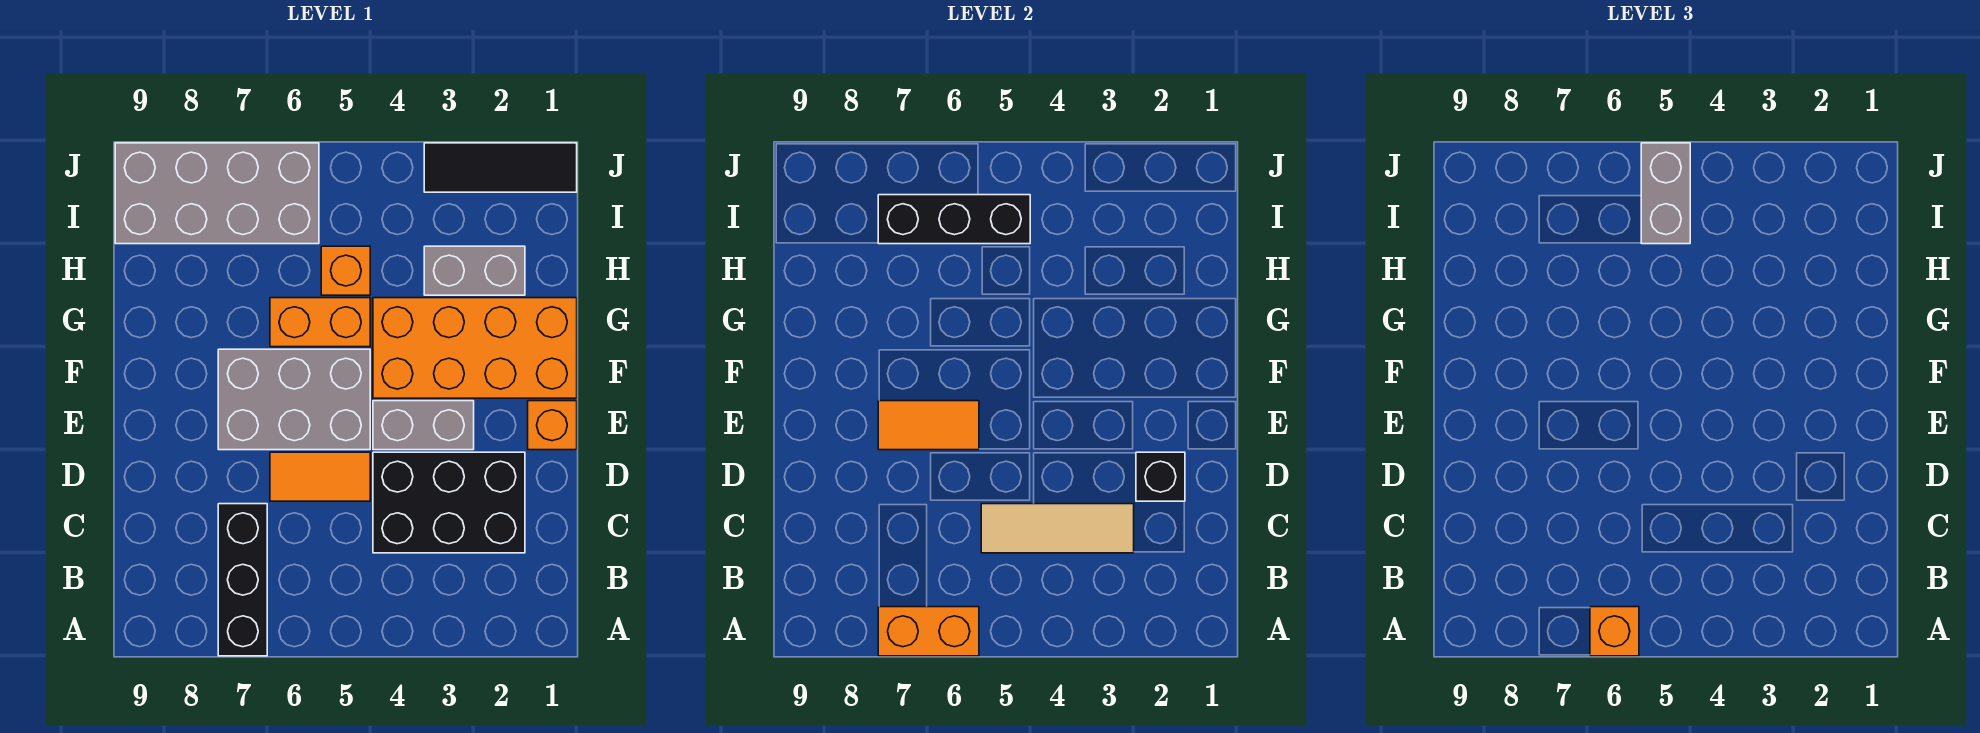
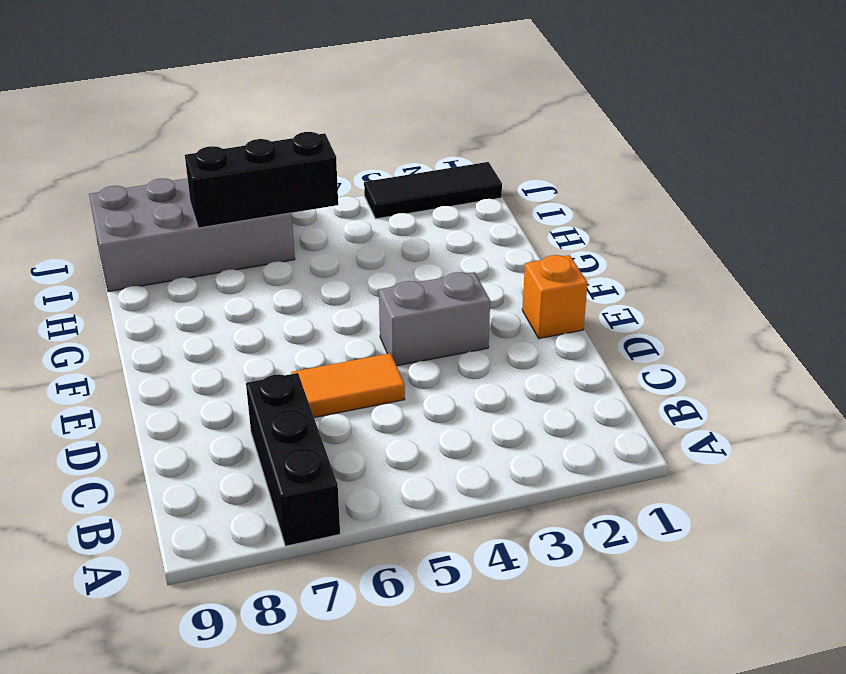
none -> black brick C2:D4 level 1
none -> grey brick E5:F7 level 1
none -> orange brick F1:G4 level 1

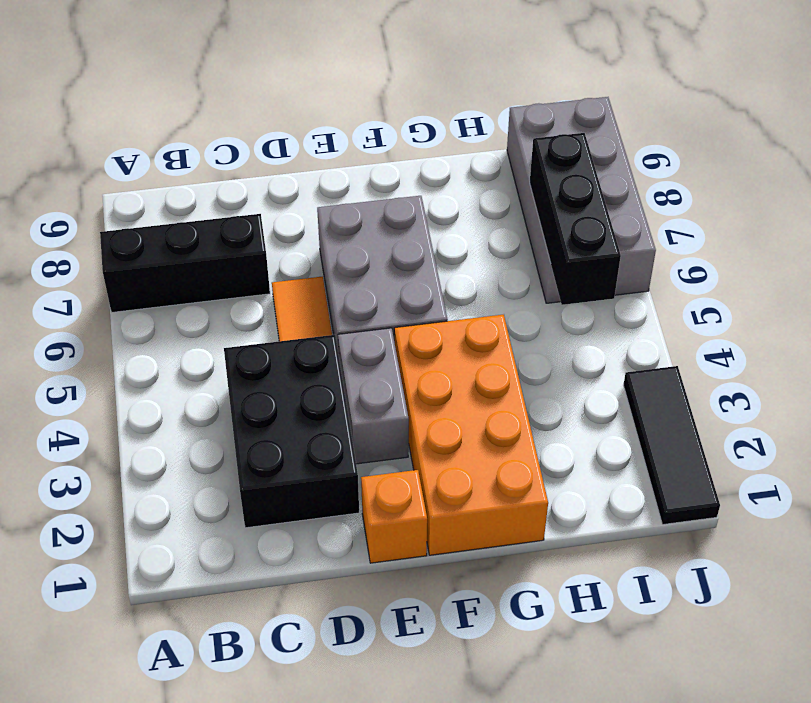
none -> orange brick G5:G6 level 1
none -> grey brick H2:H3 level 1
none -> orange brick H5 level 1

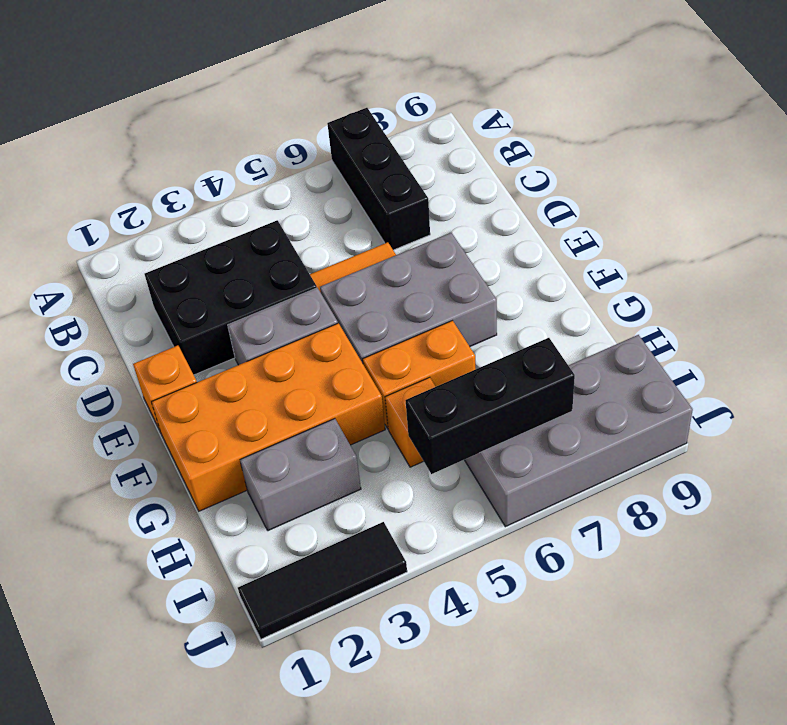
none -> orange brick A6:A7 level 2
none -> tan tile C3:C5 level 2
none -> black brick D2 level 2

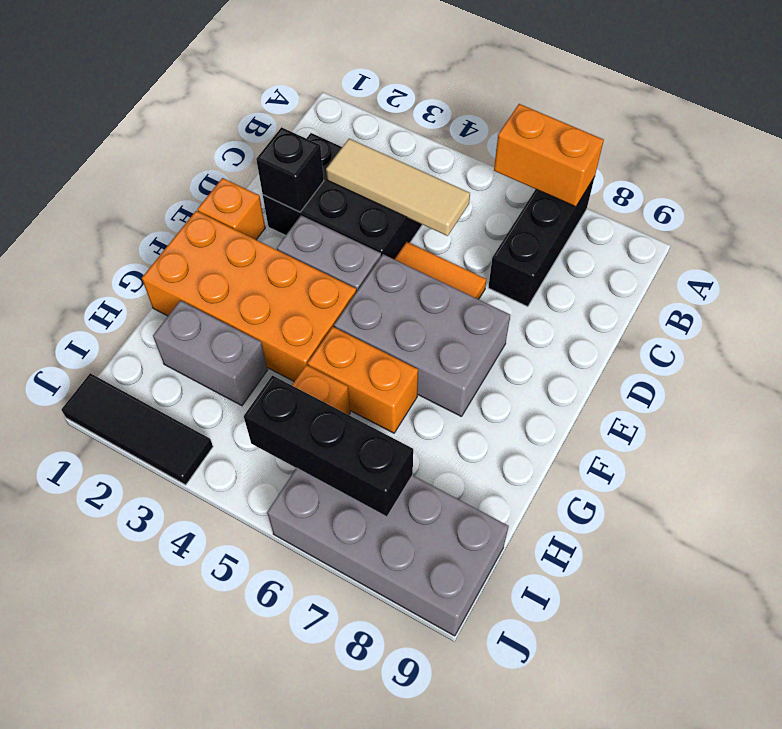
none -> orange tile E6:E7 level 2
none -> orange brick A6 level 3
none -> grey brick I5:J5 level 3

